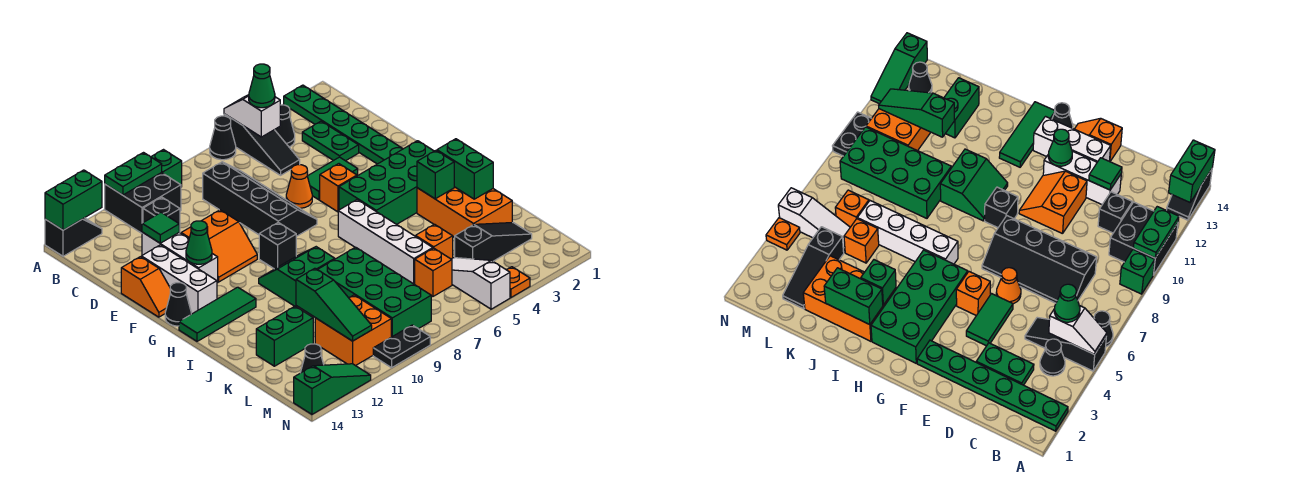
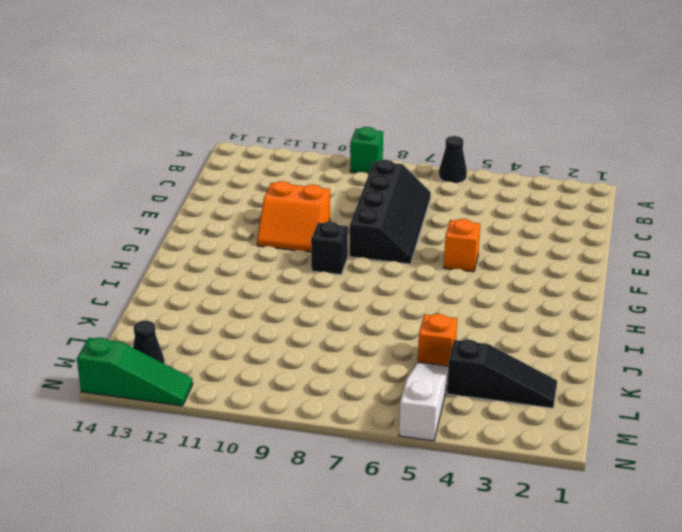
none -> green plate A2:F2 level 1
none -> black slope A5:C5 level 1 top A
none -> black brick A10:B11 level 1
none -> black slope A13:A14 level 1 top 14

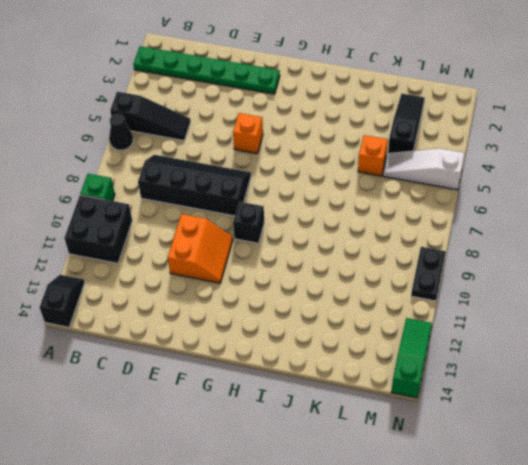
none -> black cone B4 level 1
none -> green plate C3:D3 level 1
none -> black brick C11 level 1
none -> white brick D12:F12 level 1

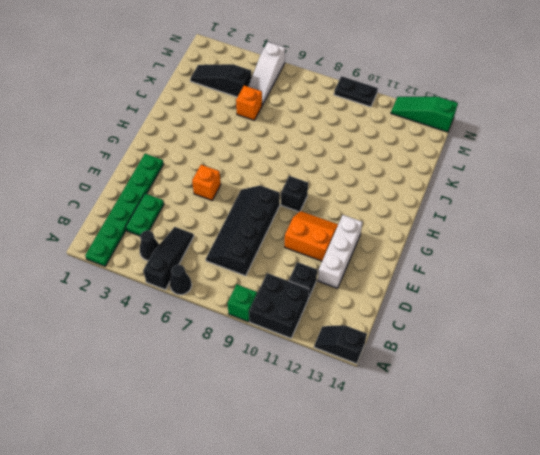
none -> green tile E4:E5 level 1
none -> orange cone E6 level 1
none -> white brick E13:G13 level 1
none -> orange slope E14:F14 level 1 top E

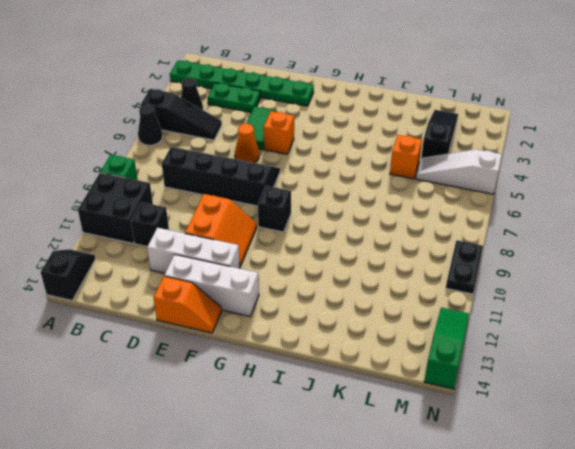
none -> green brick G2:H5 level 1
none -> black cone G14 level 1
none -> white brick H6:K6 level 1
none -> green slope H9:I10 level 1 top I

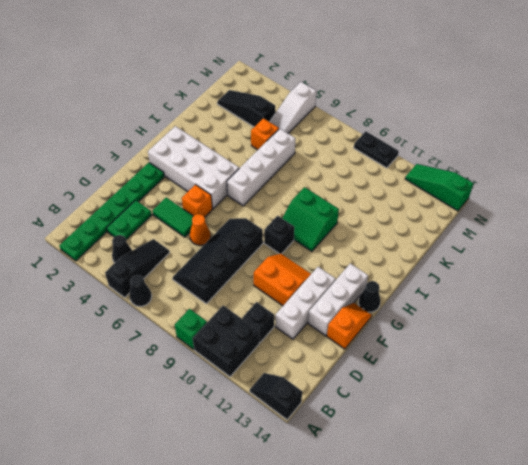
white brick G2:H5 level 1 -> green brick G2:H5 level 1
none -> green tile H12:H14 level 1
none -> orange brick I2:K3 level 1
none -> green brick J8:M9 level 1
none -> green brick K12:K13 level 1

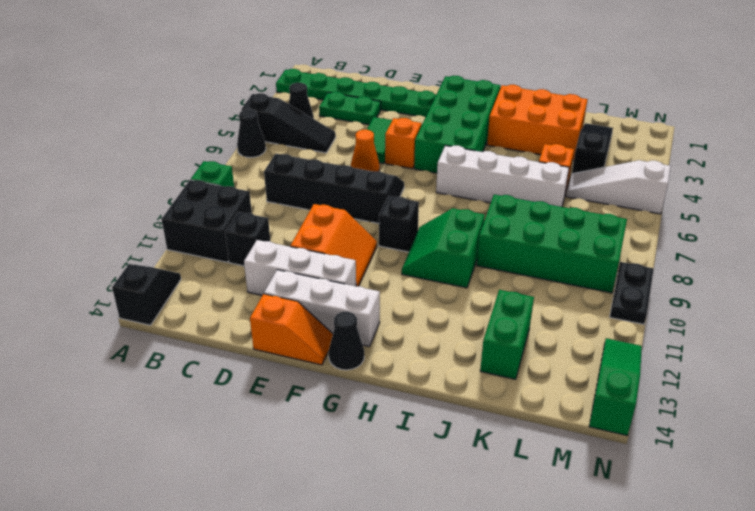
none -> green tile H12:H14 level 1
none -> orange brick L6 level 1
none -> orange brick L10:M11 level 1
none -> black cone M13 level 1

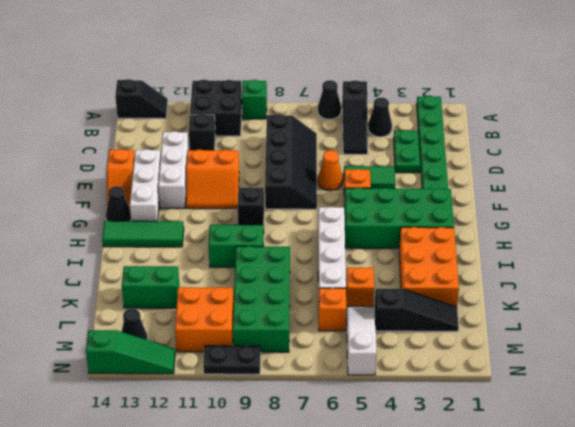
none -> orange plate N4 level 1
none -> white slope A5:B5 level 2 top B
none -> green plate A10:A11 level 2
none -> green brick A13:A14 level 2

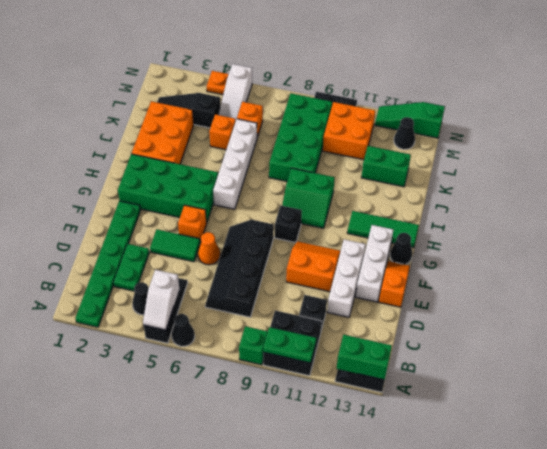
none -> green tile D12 level 2
none -> green cone F12 level 2
none -> green brick I2:J2 level 2
none -> green brick I3 level 2

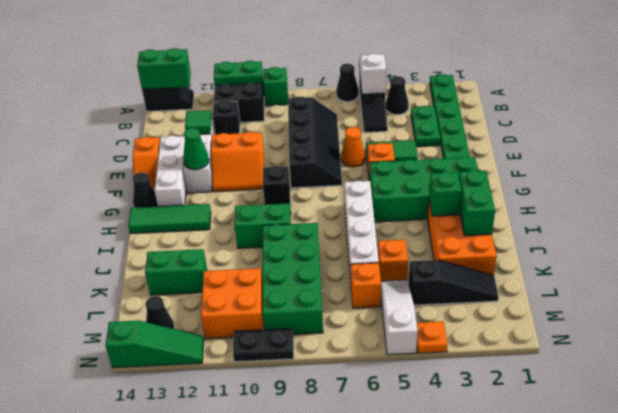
none -> green slope K11:M11 level 2 top K
none -> green cone B5 level 3

